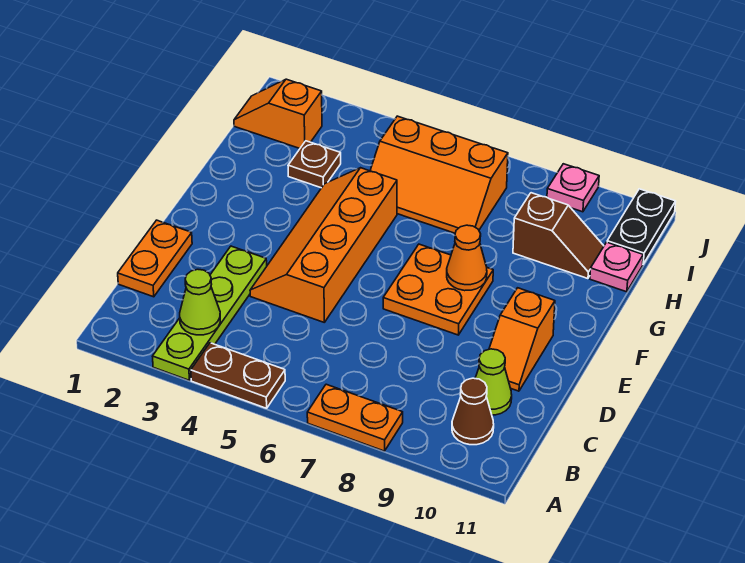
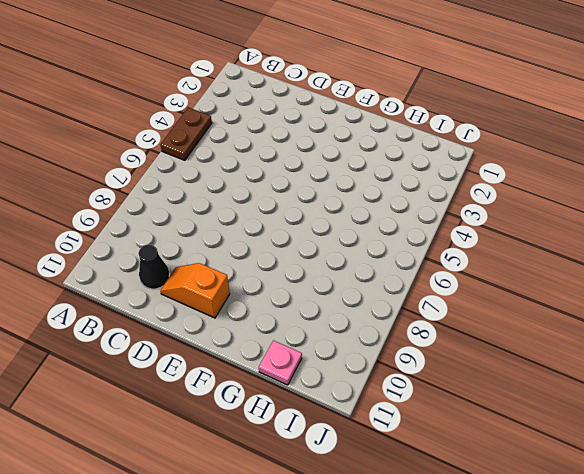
black cone C10 level 1 -> lime cone C10 level 1
none -> lime plate A3:D3 level 1
none -> orange plate A7:A8 level 1
none -> brown cone B10 level 1

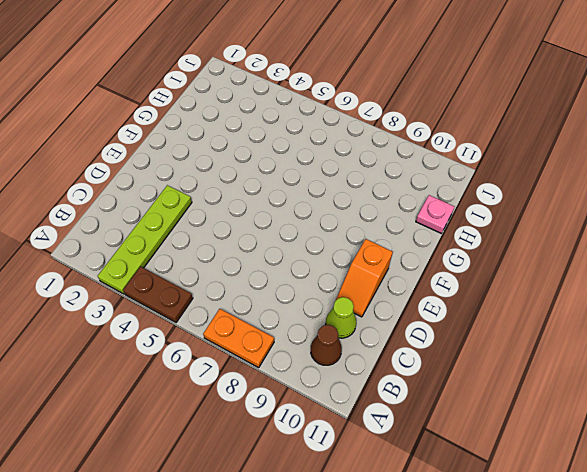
none -> orange plate C1:D1 level 1
none -> orange slope D4:G5 level 1 top 5
none -> orange plate E7:F8 level 1

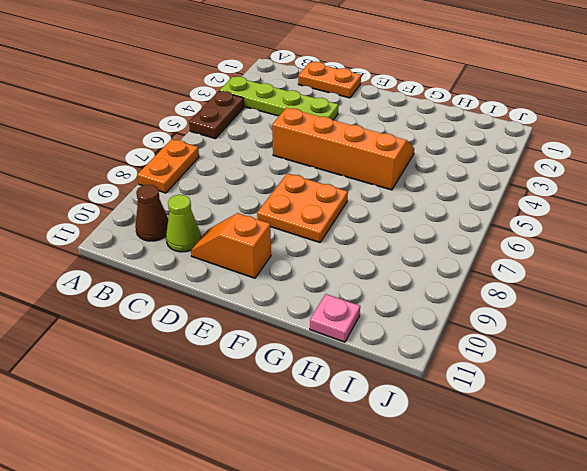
none -> brown plate H3 level 1
none -> orange slope H5:I7 level 1 top I
none -> brown slope H9:H10 level 1 top 9

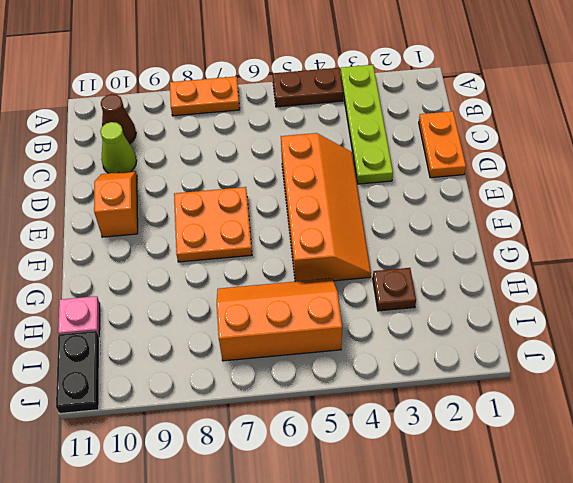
none -> brown slope H9:H10 level 1 top 9
none -> orange slope I1:I2 level 1 top 2
none -> pink plate J9 level 1

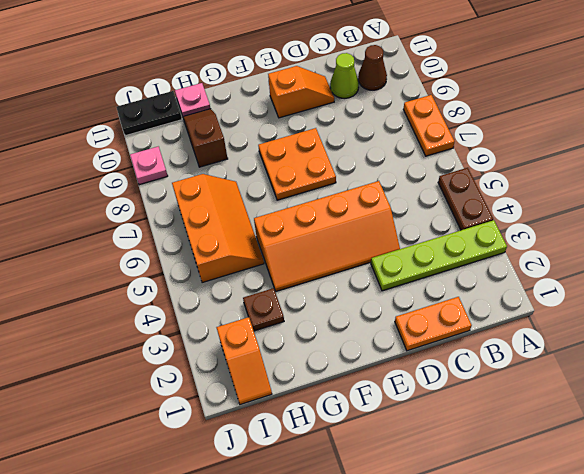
none -> lime cone B3 level 2
none -> orange cone F8 level 2

